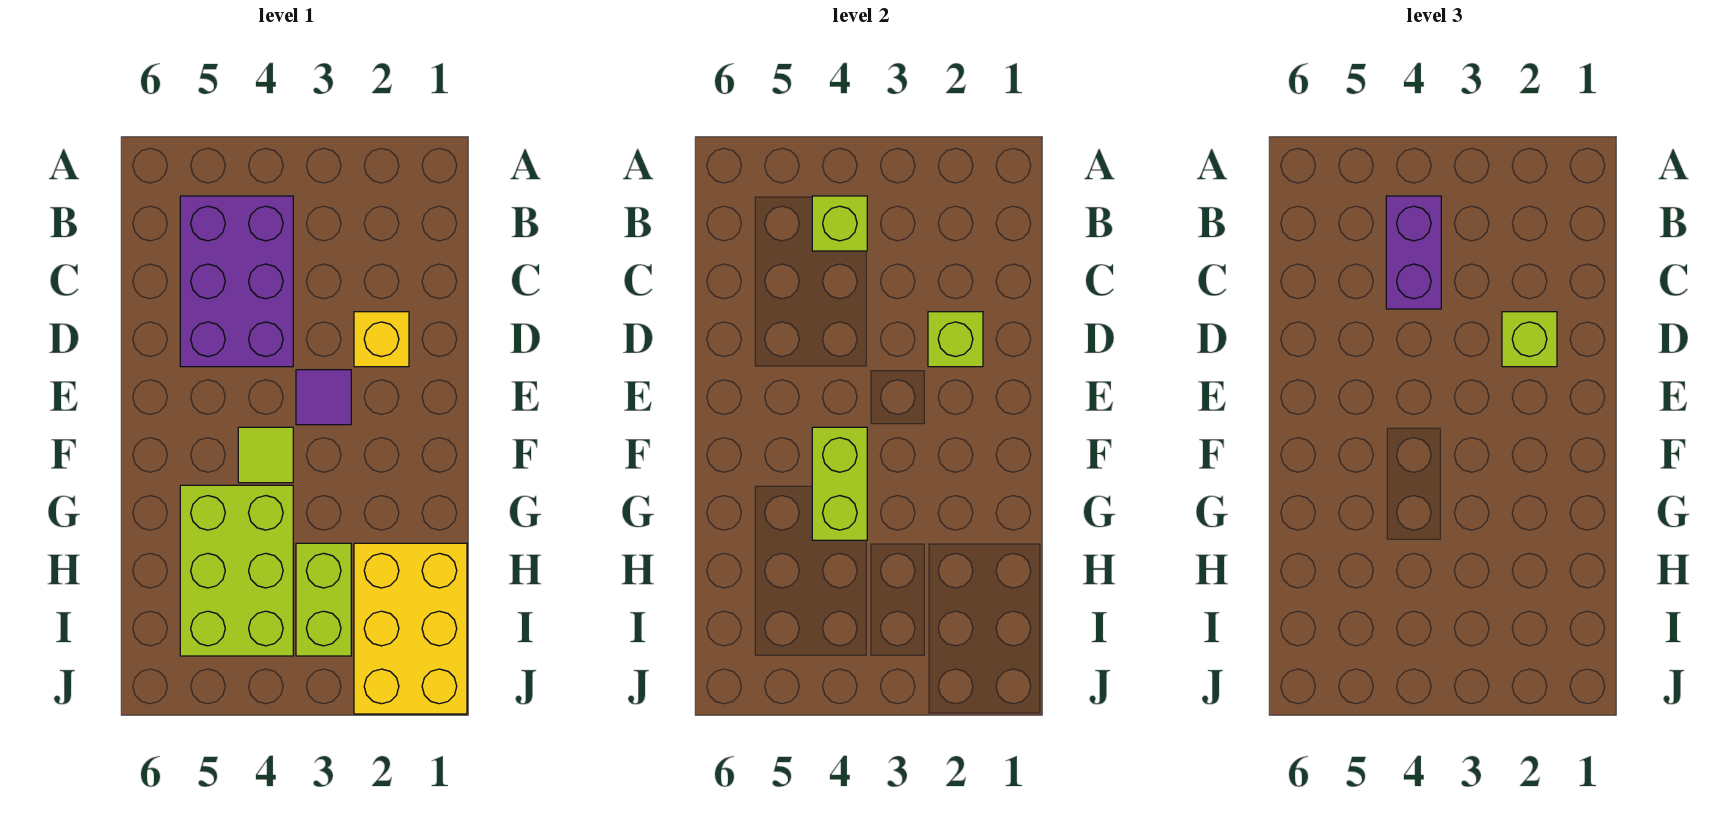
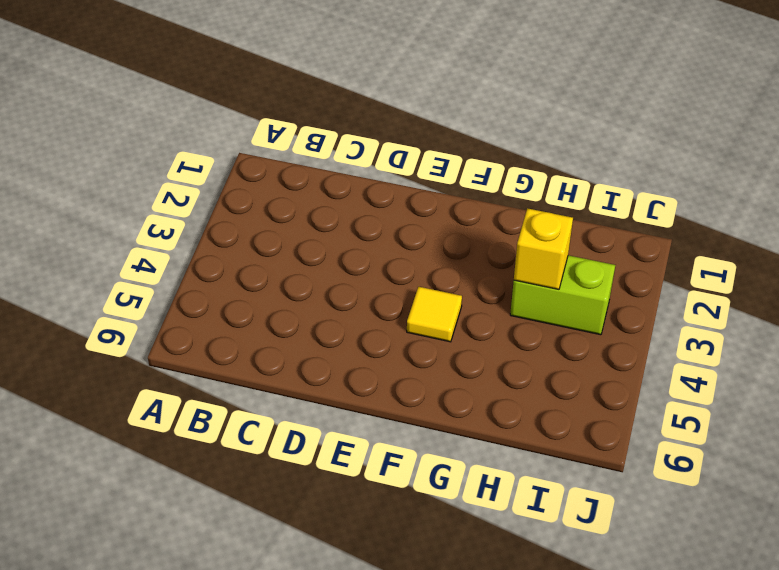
yellow tile F4 level 1 -> lime tile F4 level 1
yellow brick H3 level 2 -> yellow brick D2 level 1
none -> purple brick B4:D5 level 1
none -> purple tile E3 level 1
none -> lime brick G4:I5 level 1

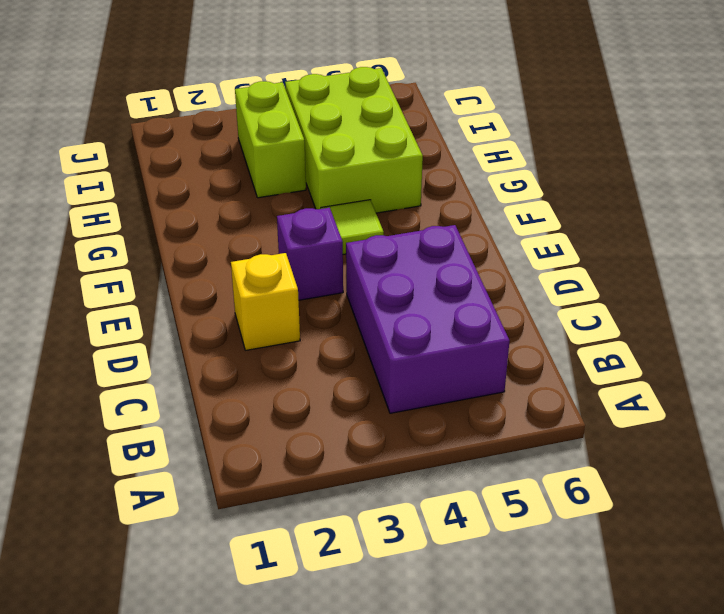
purple brick E3 level 1 -> purple tile E3 level 1
none -> yellow brick H1:J2 level 1
none -> lime brick B4 level 2
none -> lime brick D2 level 2

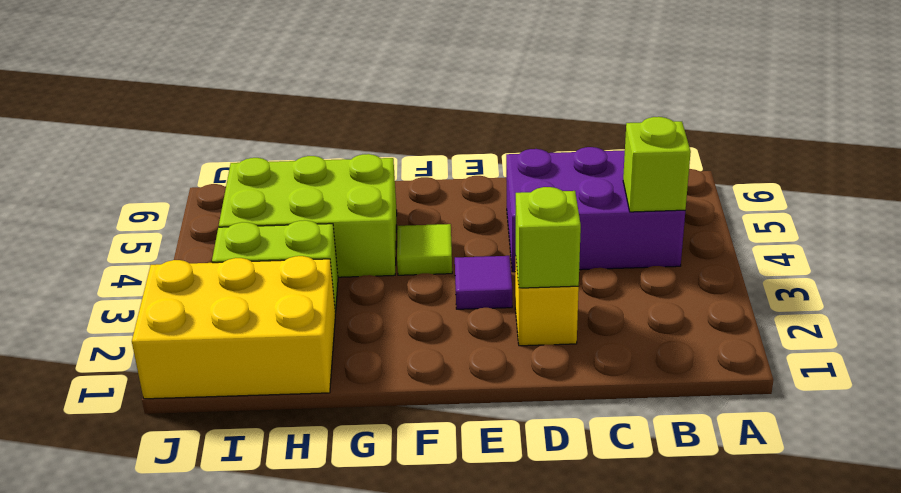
none -> lime brick F4:G4 level 2
none -> purple brick B4:C4 level 3
none -> lime brick D2 level 3

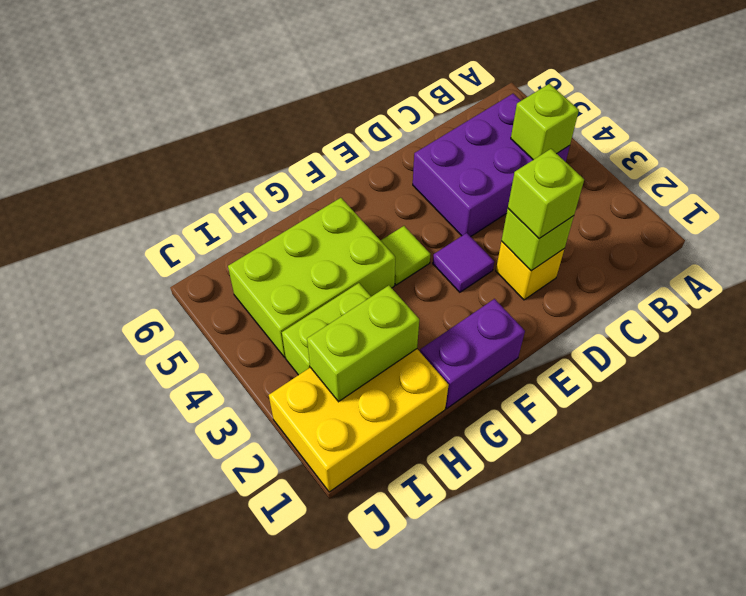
purple brick F1:G1 level 1 -> purple brick B4:C4 level 3
lime brick H2:I2 level 2 -> lime brick F4:G4 level 2

